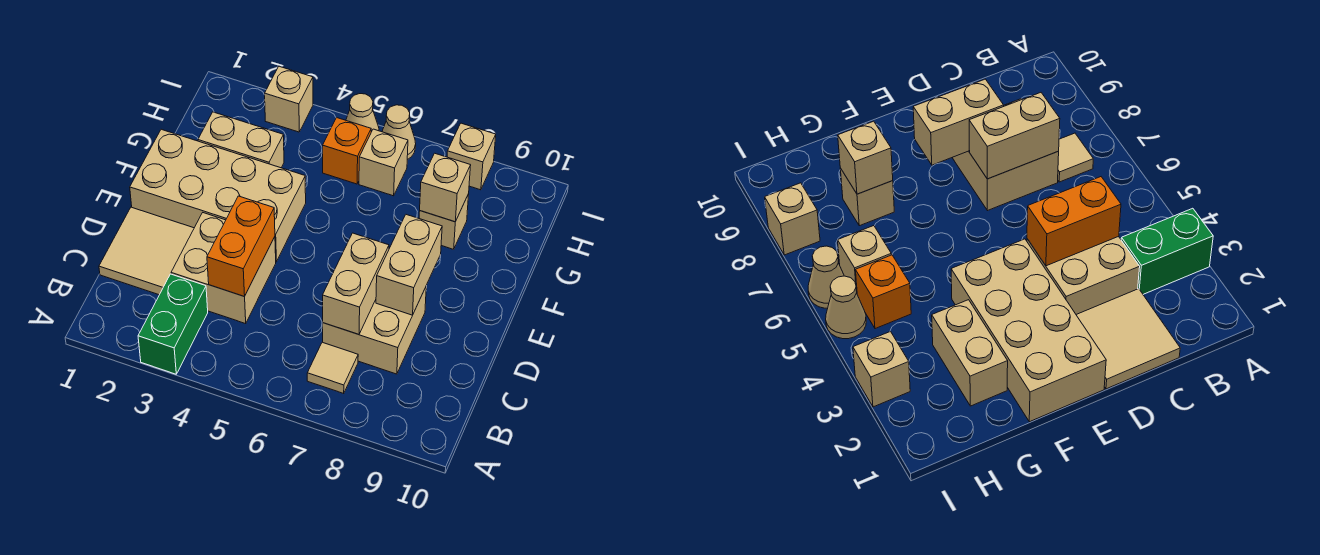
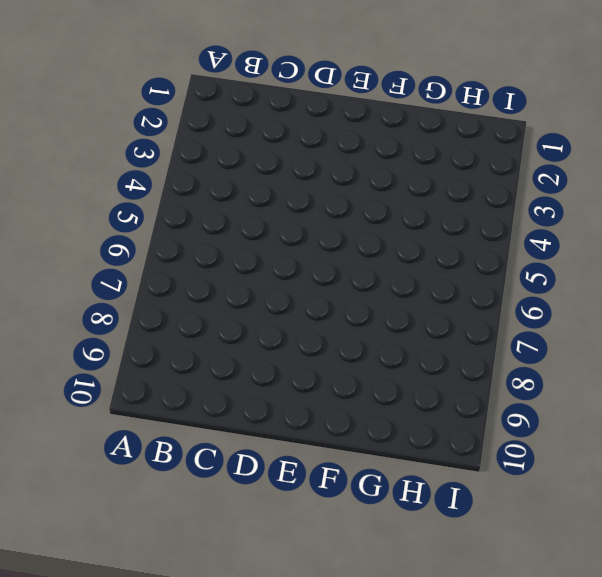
none -> green brick A3:B3 level 1
none -> tan tile B7 level 1
none -> tan tile C1:D2 level 1

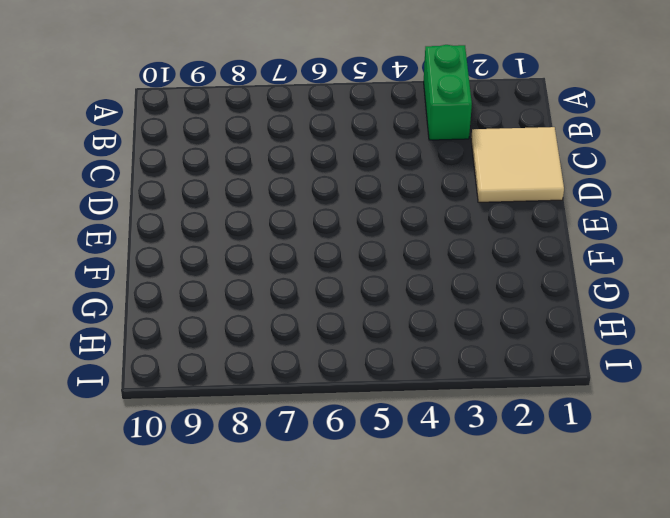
none -> tan tile B7 level 1
none -> tan brick C3:D4 level 1
none -> tan brick C7:D8 level 1

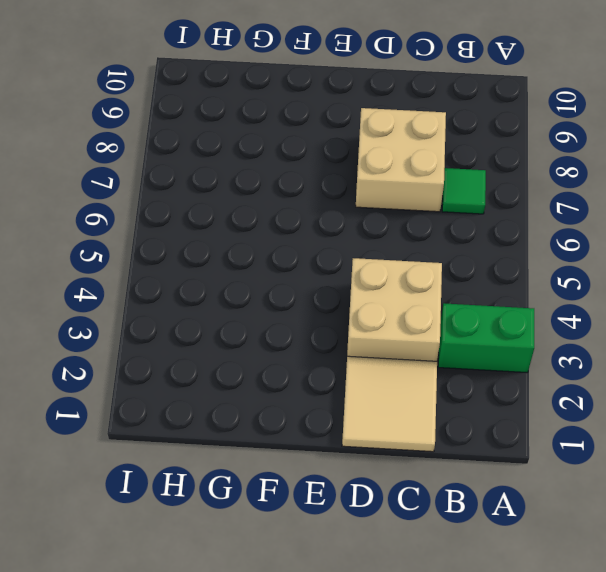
green tile B7 level 1 -> tan tile B7 level 1
none -> tan brick E1:F4 level 1
none -> tan brick G2:G3 level 1
none -> tan brick G8 level 1

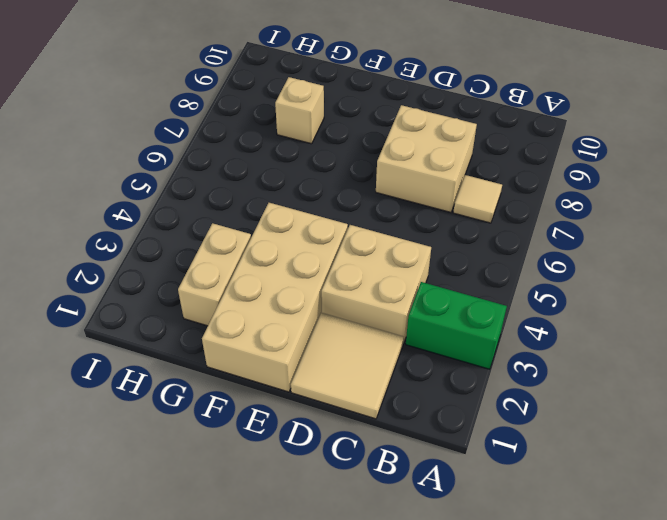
none -> orange brick H5 level 1
none -> tan brick H6 level 1
none -> tan brick I3 level 1

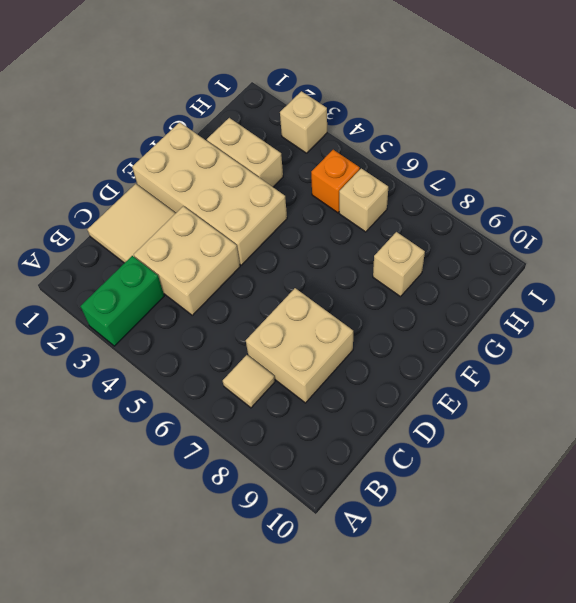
none -> tan cone I5 level 1
none -> tan cone I6 level 1
none -> tan brick I8 level 1

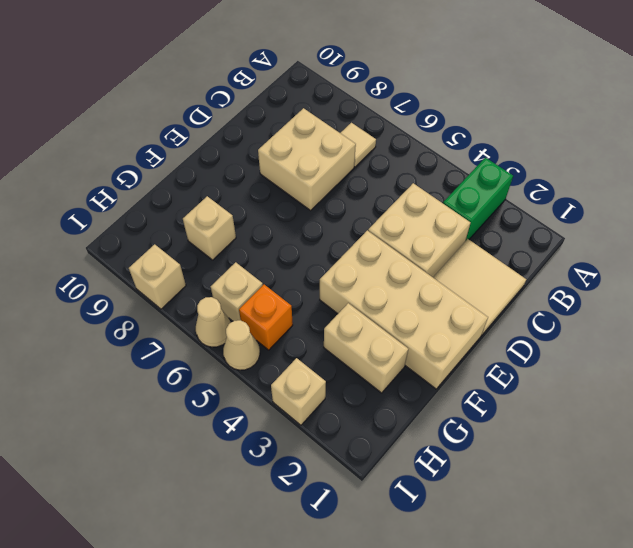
none -> orange brick C4:D4 level 2
none -> tan brick C7:D7 level 2
none -> tan brick D8:E8 level 2

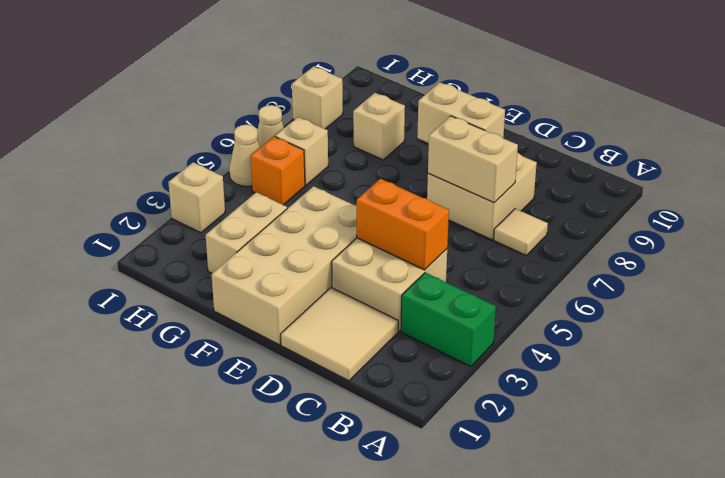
none -> tan brick G8 level 2

